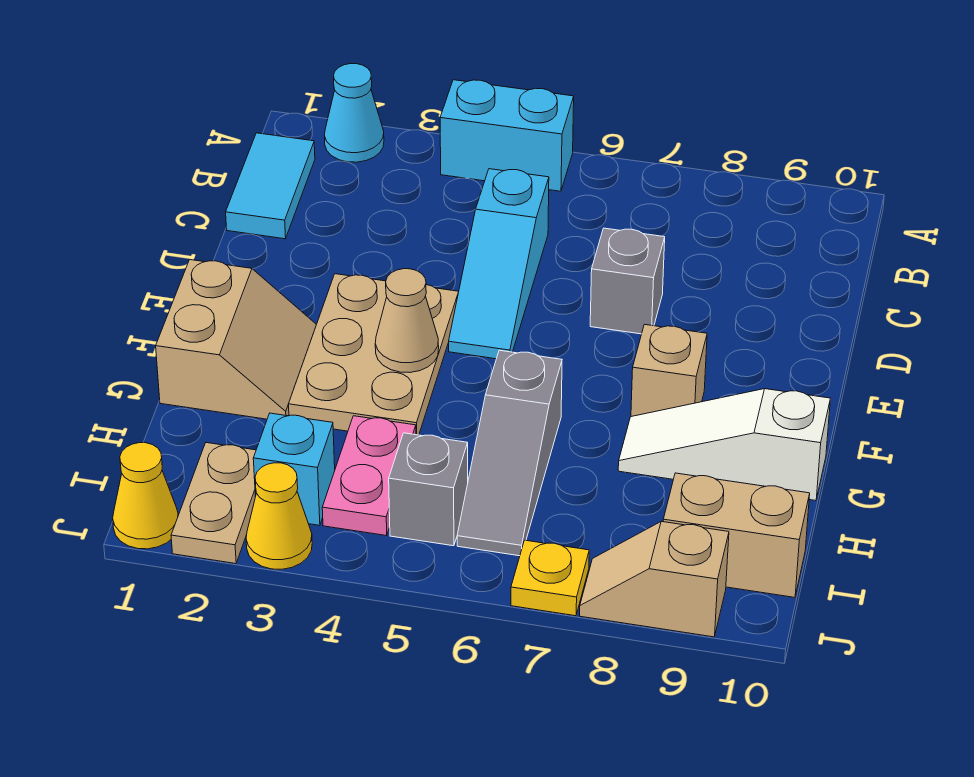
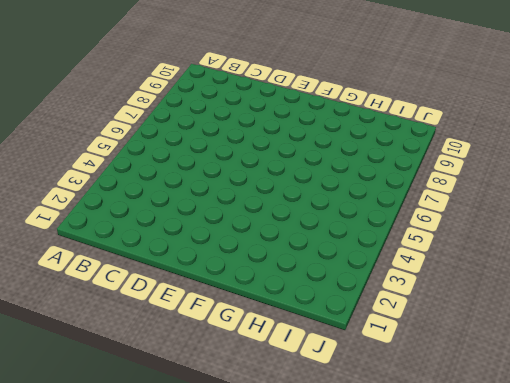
none -> cyan cone A2 level 1
none -> cyan brick A4:A5 level 1
none -> cyan tile B1:C1 level 1

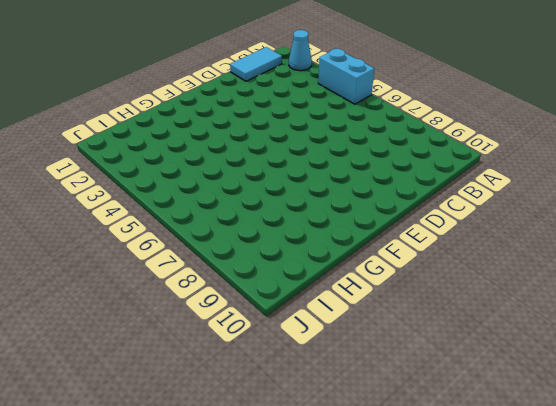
none -> cyan slope C5:E5 level 1 top C
none -> grey brick D7 level 1
none -> tan plate E3:G4 level 1

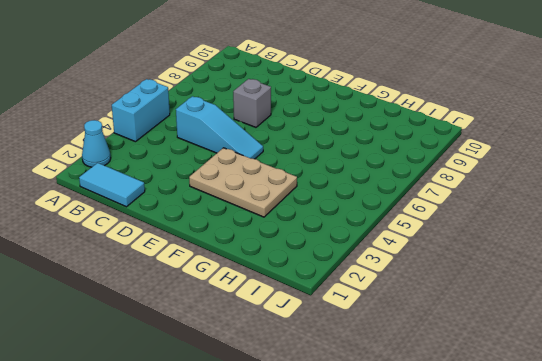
none -> tan slope F1:G2 level 1 top 1
none -> tan brick F8 level 1
none -> grey slope G6:I6 level 1 top G

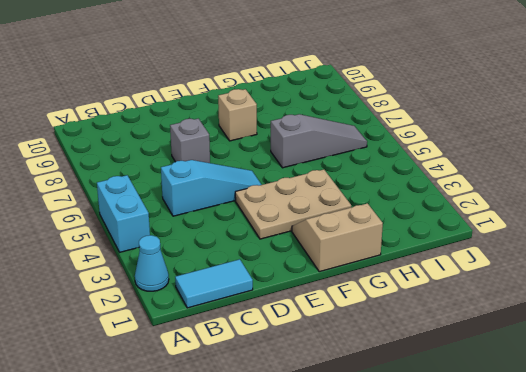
none -> white slope G8:G10 level 1 top 10
none -> pink plate H4:I4 level 1
none -> tan plate I2:J2 level 1

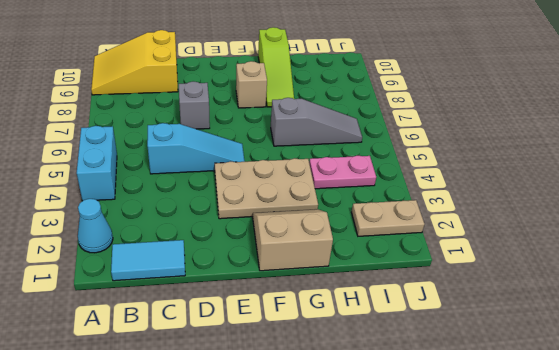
yellow slope A9:C10 level 1 top C -> none
lime slope G8:G10 level 1 top 10 -> white slope G8:G10 level 1 top 10
none -> cyan brick I3 level 1
none -> grey brick I5 level 1
none -> tan brick I9:I10 level 1

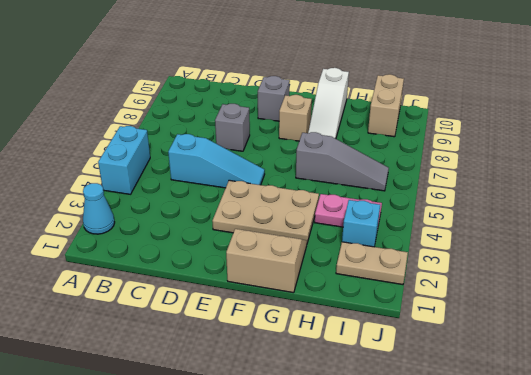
grey brick E9 level 1 -> grey brick I5 level 1
none -> cyan tile B1:C1 level 1
none -> yellow cone J1 level 1
none -> yellow cone J3 level 1

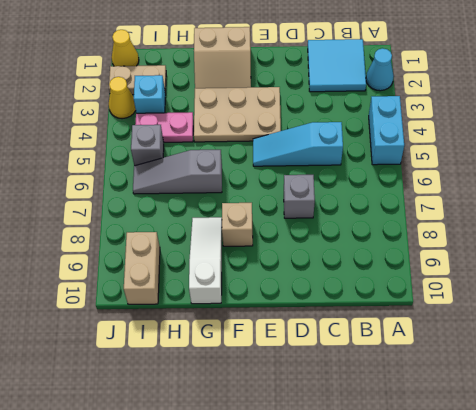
cyan tile B1:C2 level 1 -> cyan tile B1:C1 level 1
none -> yellow plate J7 level 1
none -> tan slope J8:J9 level 1 top 9
none -> tan cone F4 level 2

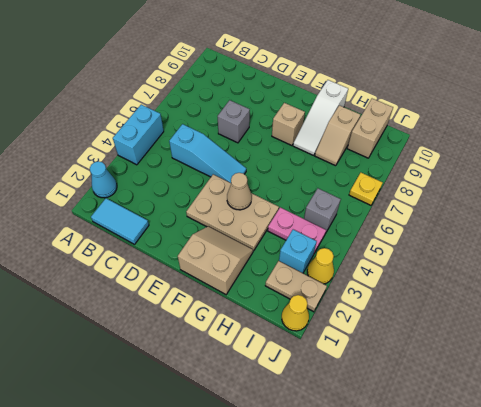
tan slope H8:H9 level 1 top 9 -> tan slope J8:J9 level 1 top 9
none -> grey slope G6:I6 level 1 top G

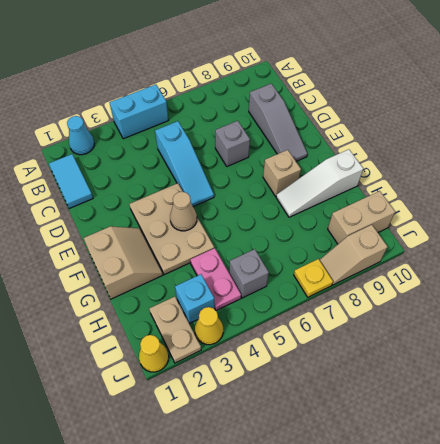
grey slope C9:E9 level 1 top C -> grey slope G6:I6 level 1 top G

